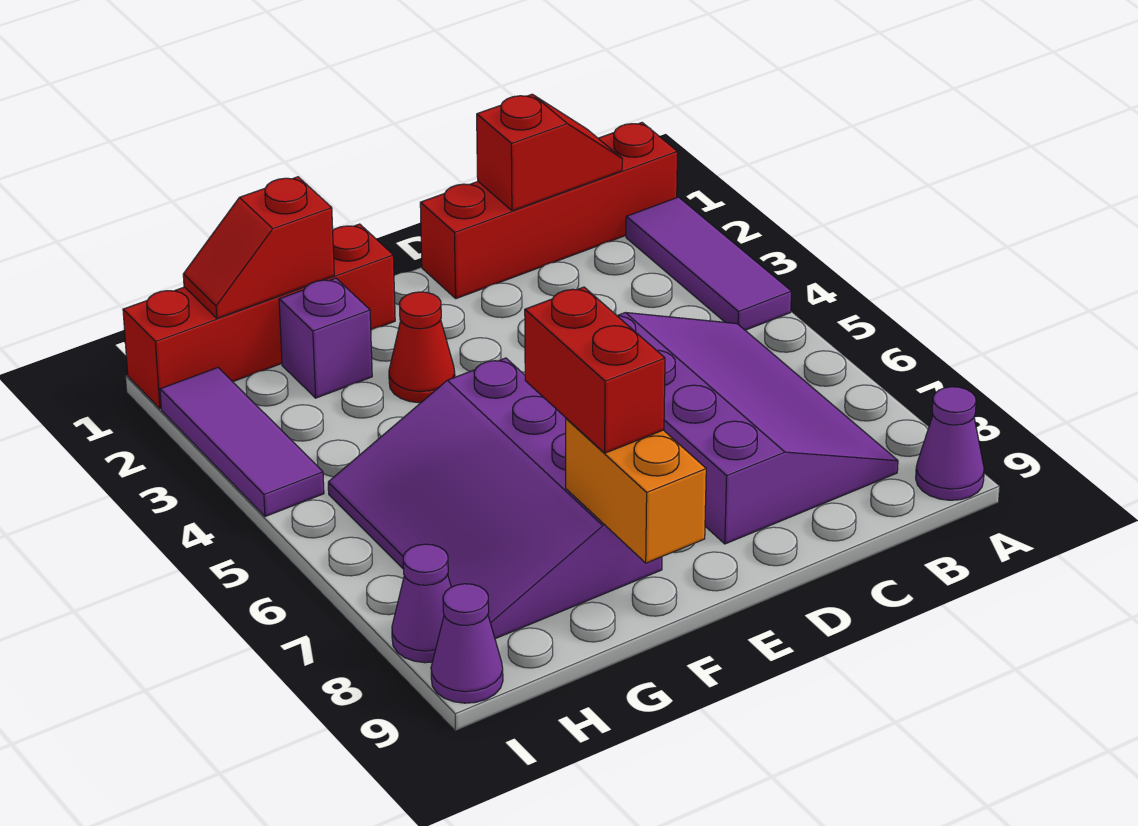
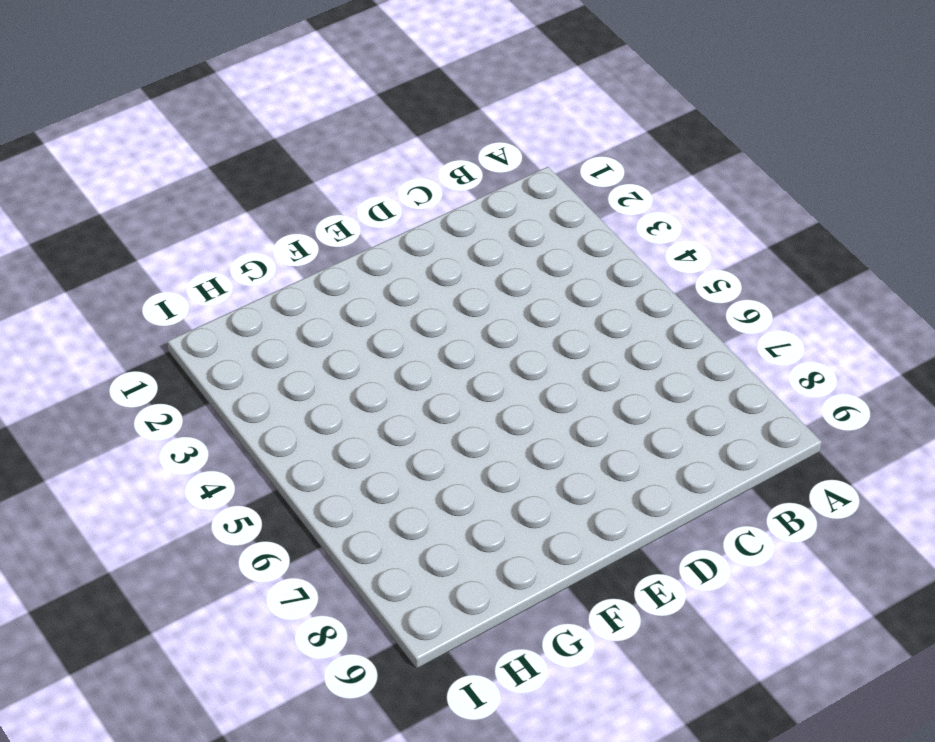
none -> red brick A1:D1 level 1
none -> purple tile A2:A4 level 1
none -> purple cone A9 level 1

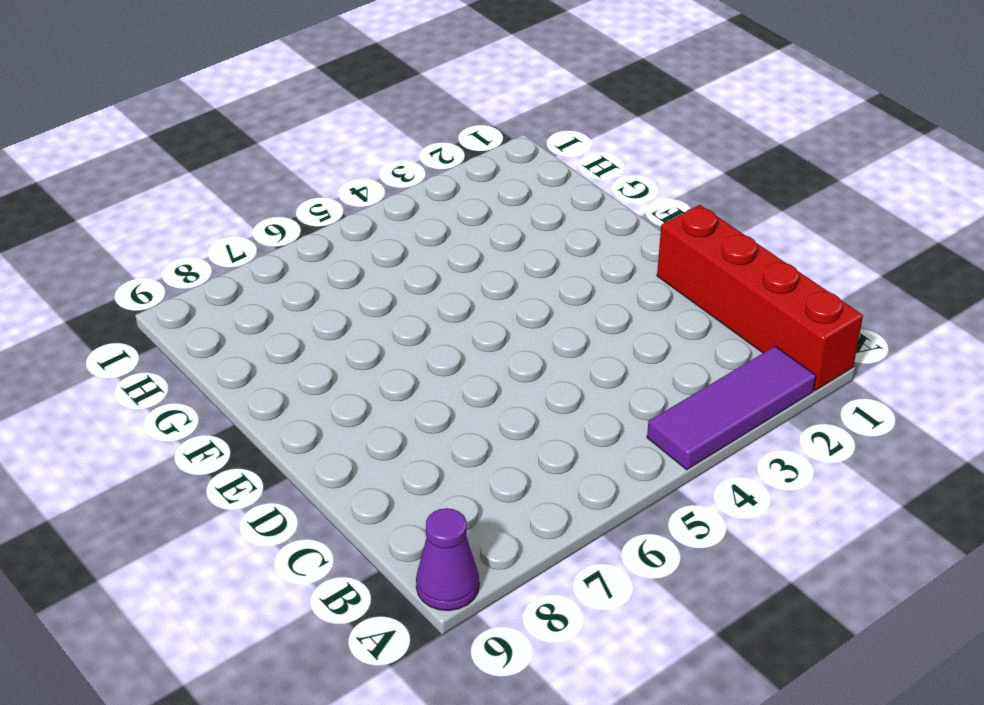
none -> purple slope B5:D8 level 1 top D
none -> red brick F1:I1 level 1
none -> red cone F3 level 1

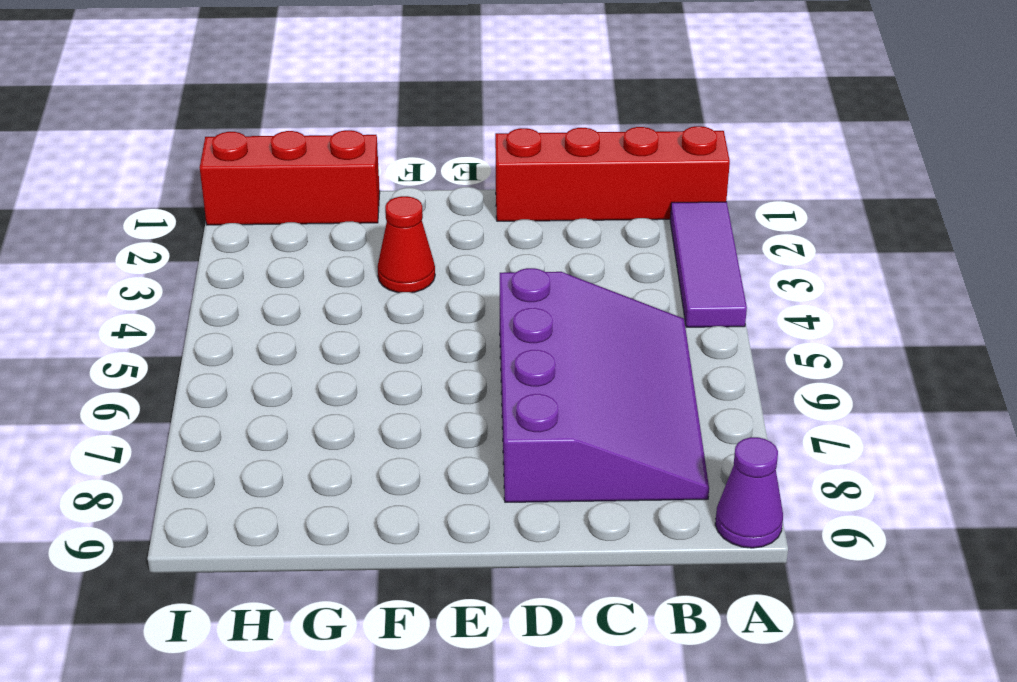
red brick G1:I1 level 1 -> red brick F1:I1 level 1
none -> purple slope F5:H8 level 1 top F
none -> purple brick G2 level 1
none -> purple tile I2:I4 level 1

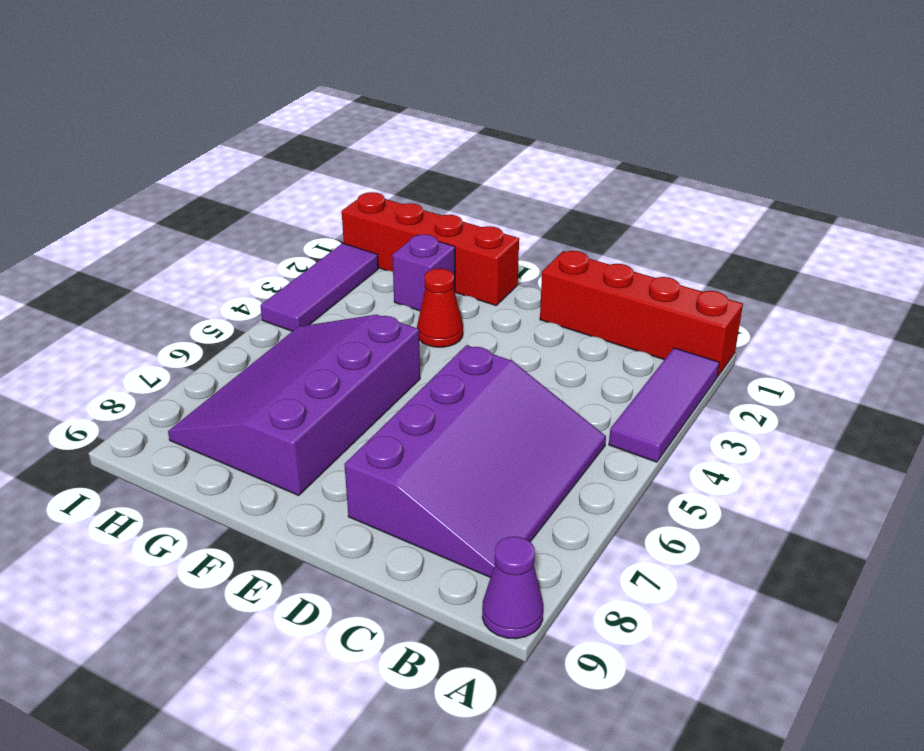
none -> purple cone I8 level 1
none -> purple cone I9 level 1
none -> red slope B1:C1 level 2 top C

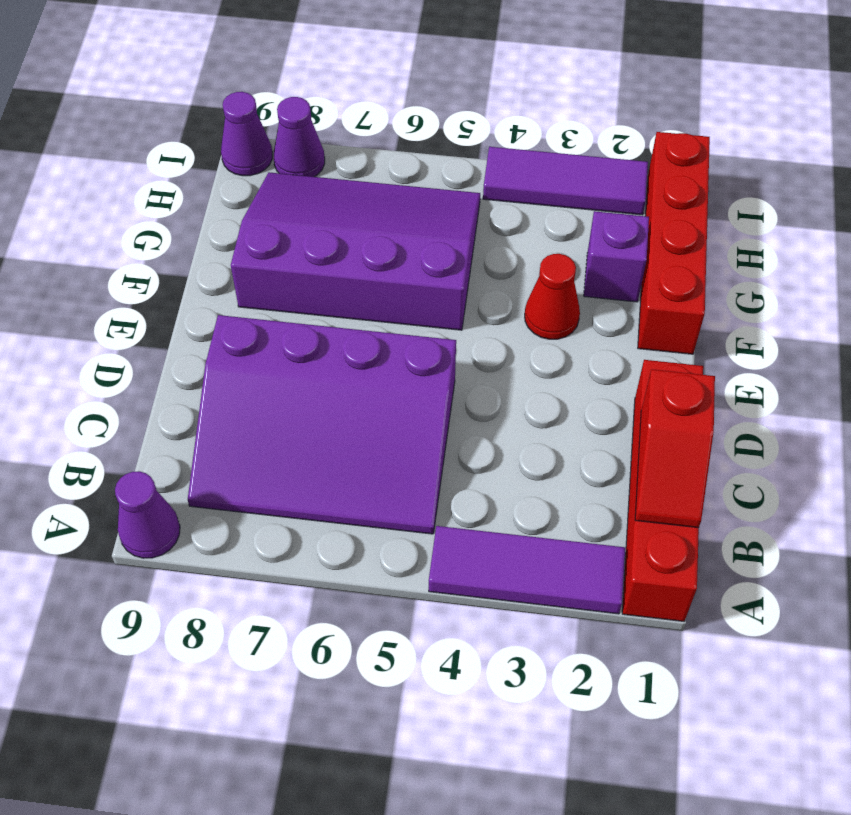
none -> orange brick F8:F9 level 2
none -> red slope G1:H1 level 2 top G
none -> red brick F7:F8 level 3

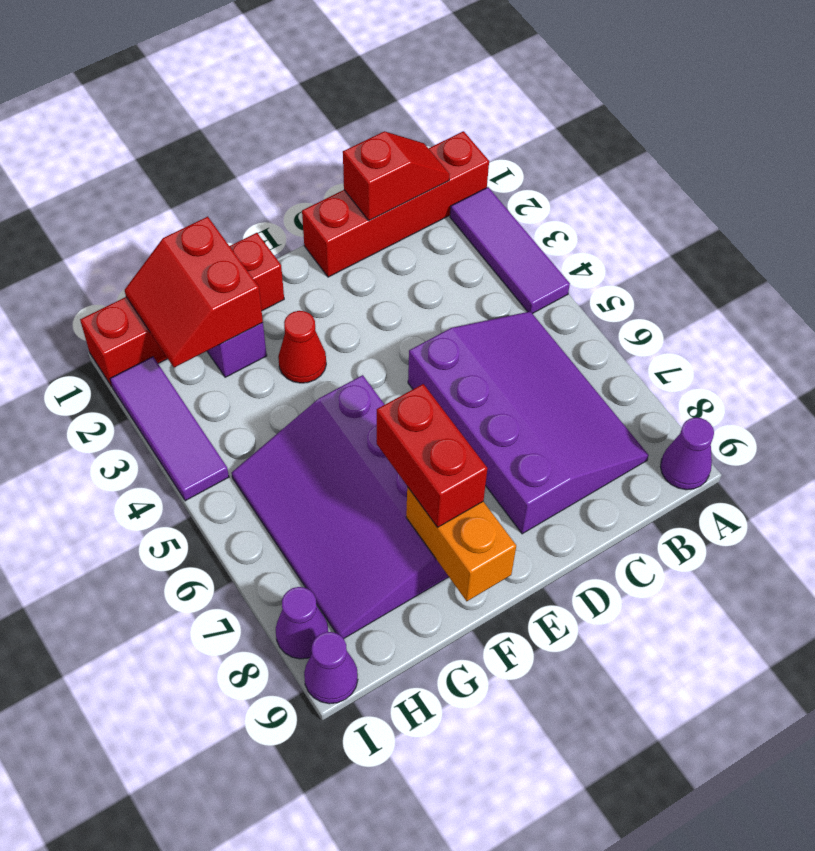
red slope G1:H2 level 2 top G -> red slope G1:H1 level 2 top G

